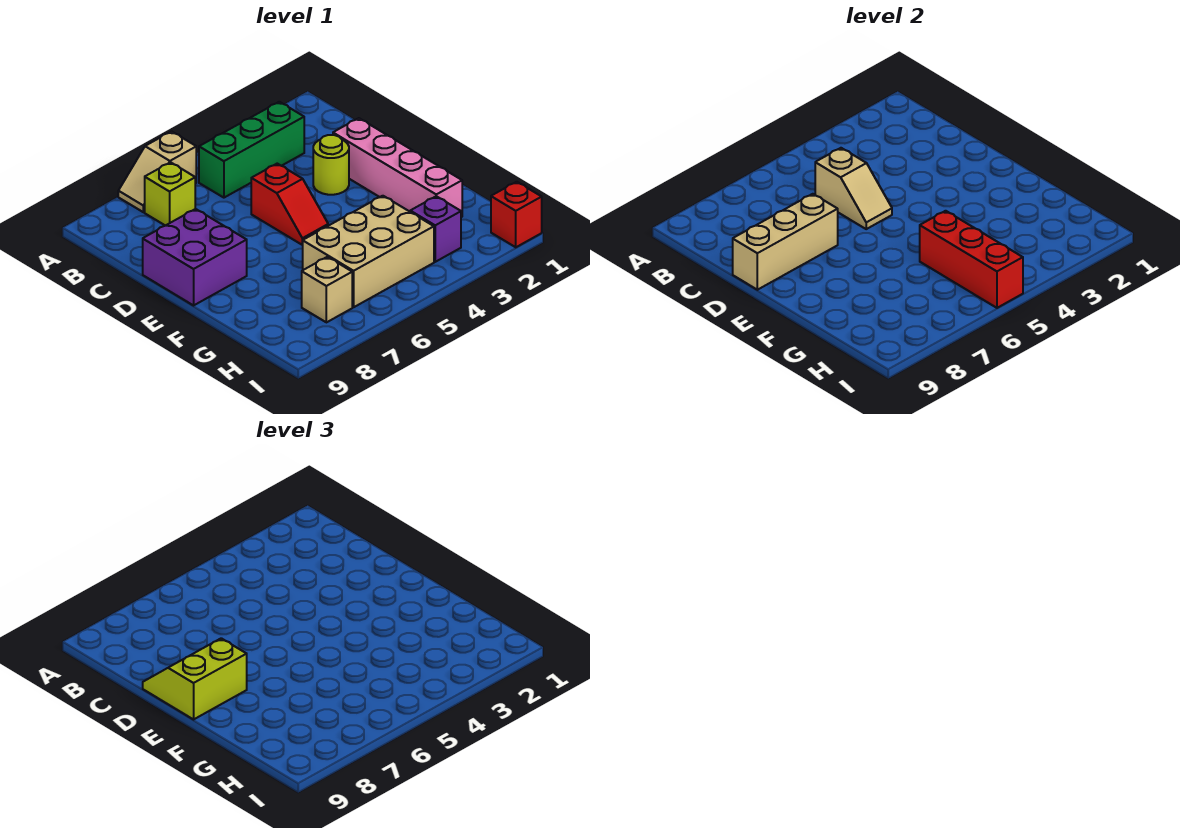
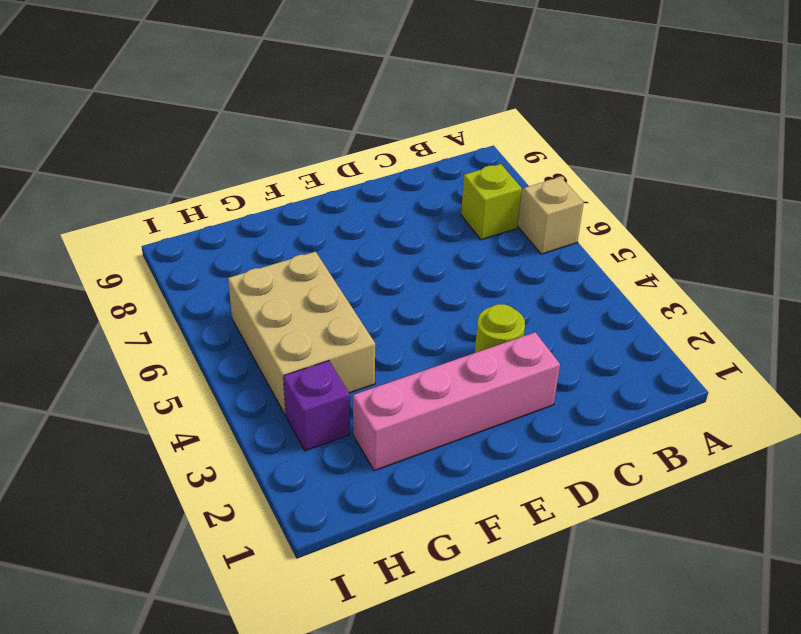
none -> green brick B3:B5 level 1
none -> red slope D5:E5 level 1 top D
none -> purple brick D8:E9 level 1

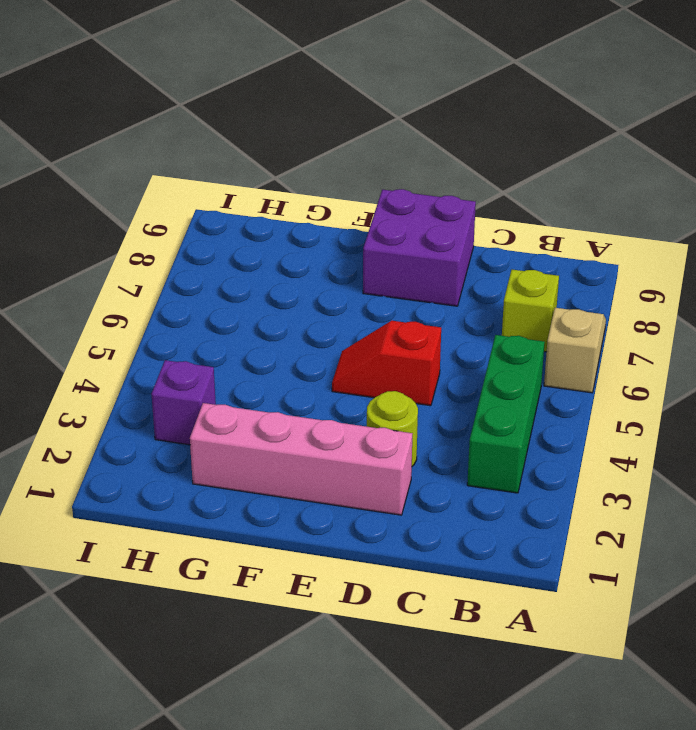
none -> tan brick G4:H6 level 1
none -> tan brick H7 level 1
none -> red brick I1 level 1

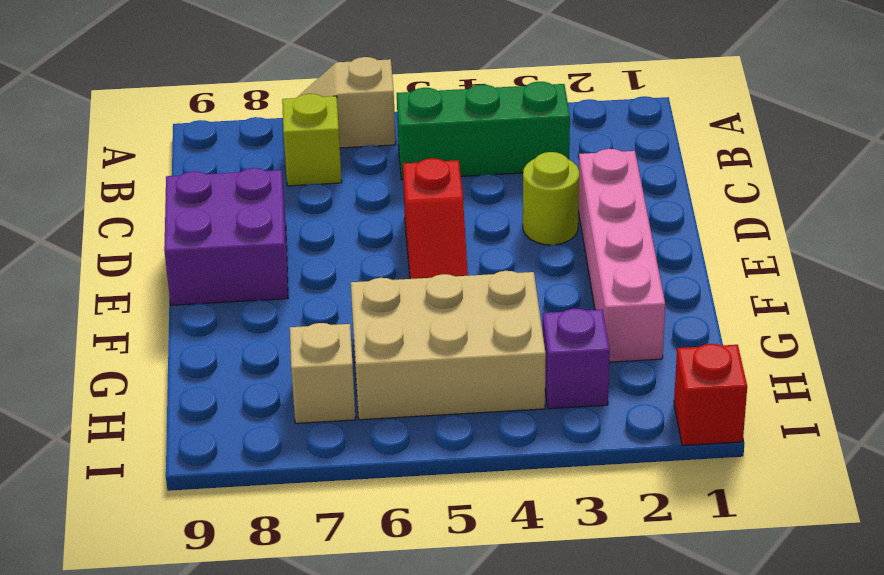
none -> tan slope C5:D5 level 2 top C
none -> tan brick D7:D9 level 2
none -> red brick G5:I5 level 2

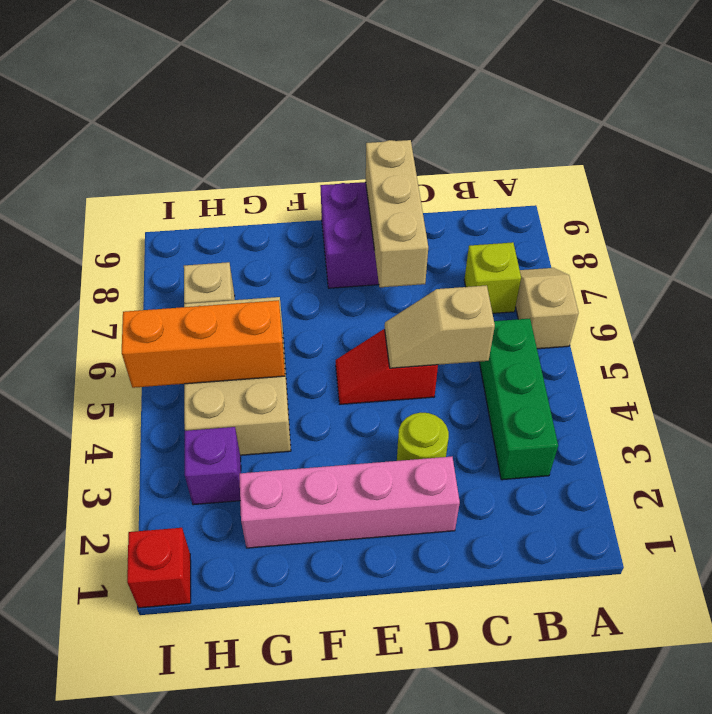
orange brick G5:I5 level 2 -> red brick G5:I5 level 2
none -> lime slope D8:E9 level 3 top E

